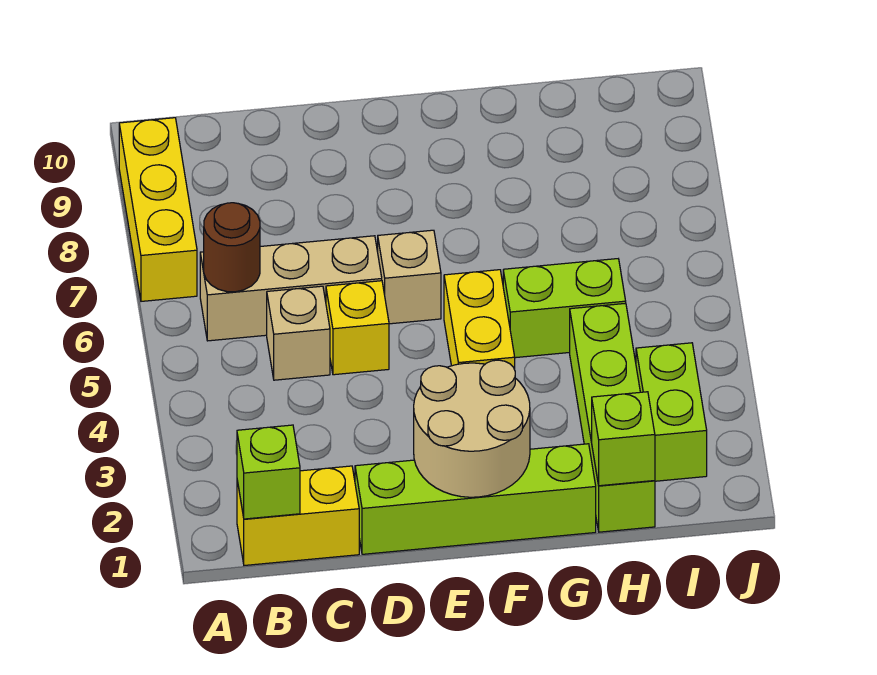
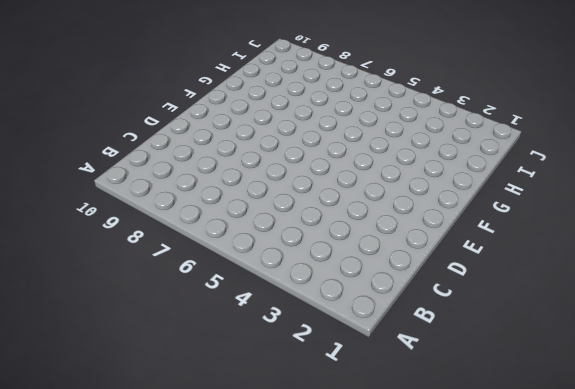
none -> yellow brick A7:A9 level 1
none -> yellow brick B1:C1 level 1
none -> tan brick B6:D6 level 1

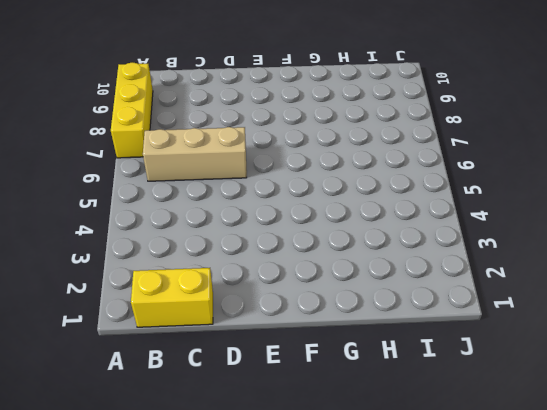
none -> tan brick C5 level 1
none -> lime brick D1:G1 level 1
none -> yellow brick D5 level 1

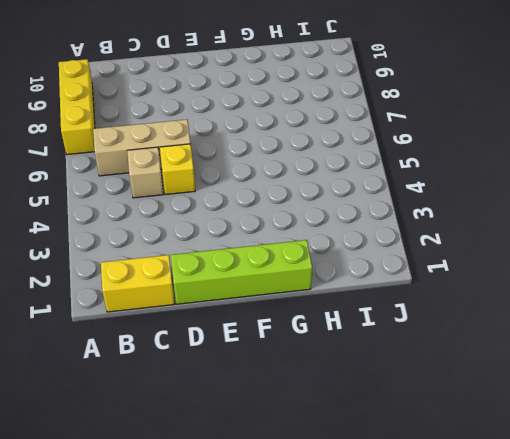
none -> tan brick E6 level 1
none -> yellow brick F4:F5 level 1
none -> lime brick G5:H5 level 1

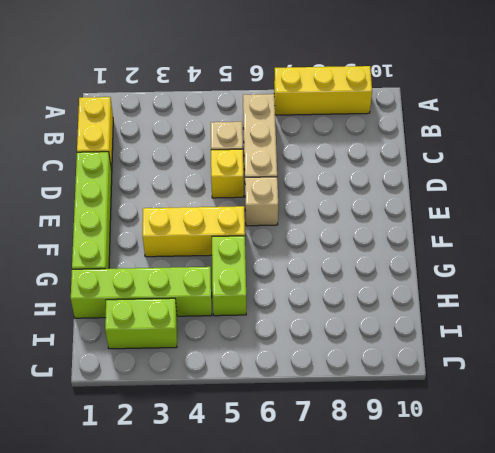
yellow brick F3:F5 level 1 -> yellow brick F4:F5 level 1
none -> lime brick B1 level 2
none -> brown round brick B6 level 2
none -> tan round brick E1:F2 level 2

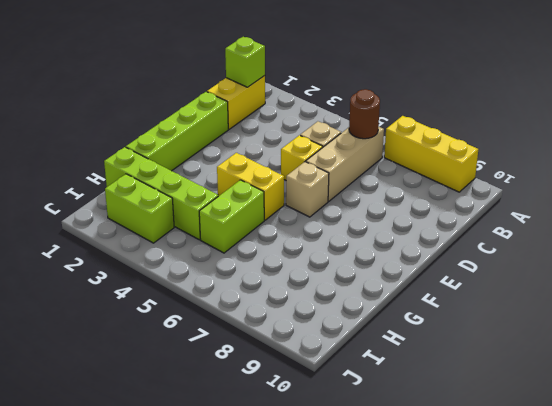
none -> tan round brick E1:F2 level 2
none -> lime brick H1 level 2

